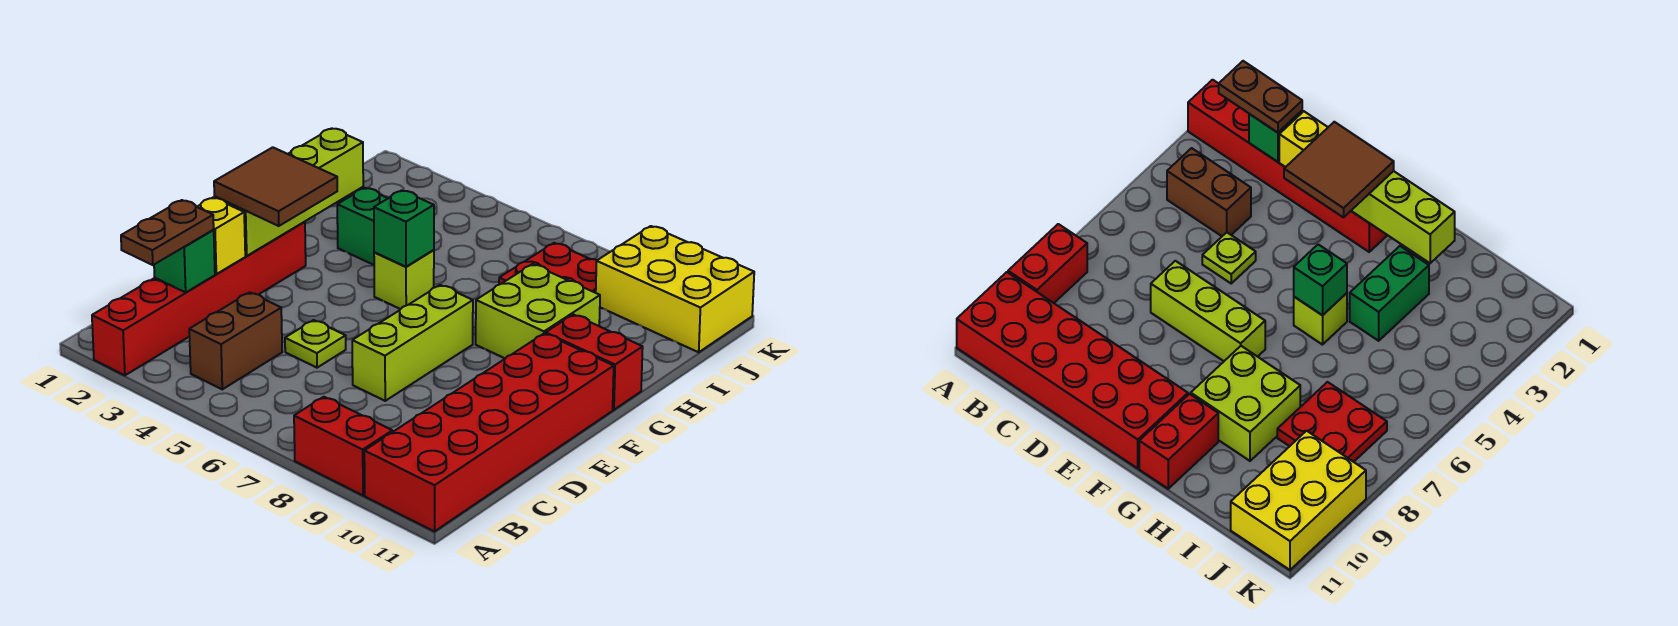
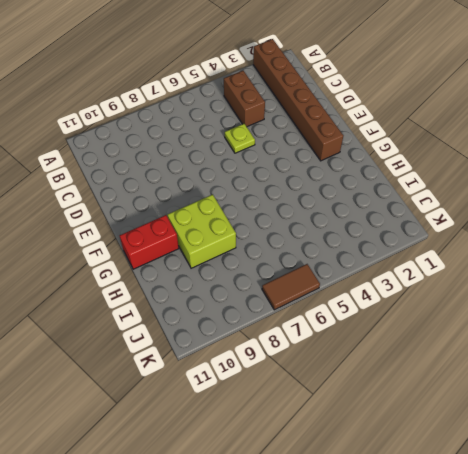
brown brick A2:F2 level 1 -> red brick A2:F2 level 1
brown tile K6:K7 level 1 -> none
none -> red brick A8:A9 level 1
none -> red brick A10:F11 level 1
none -> lime brick D7:F7 level 1

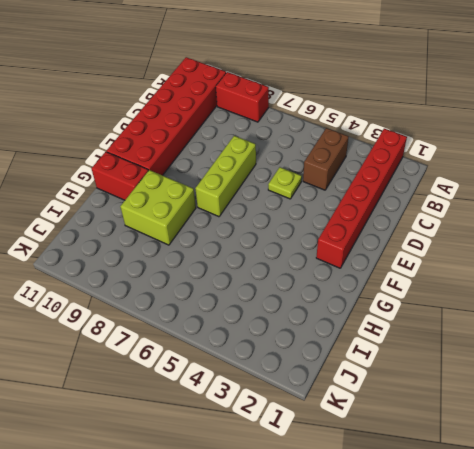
none -> lime brick G5 level 1
none -> green brick H3:H4 level 1
none -> red plate I7:J8 level 1

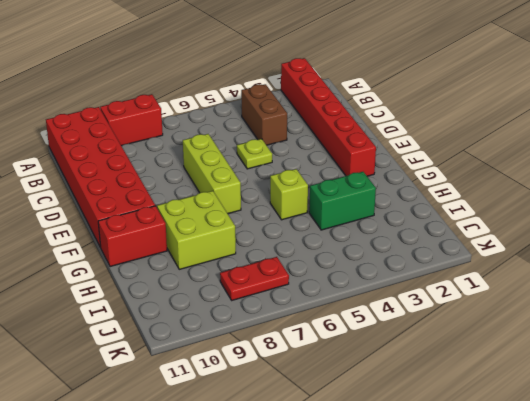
red plate J7:J8 level 1 -> red plate I7:J8 level 1
none -> yellow brick J9:K11 level 1
none -> green brick C2 level 2
none -> yellow brick D2 level 2

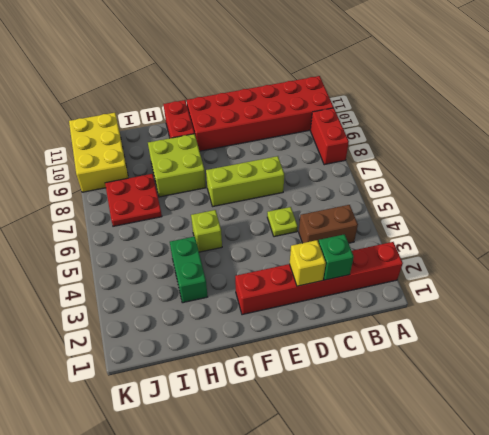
none -> lime brick E2:H2 level 2
none -> green brick G5 level 2
none -> brown plate B2:C2 level 3

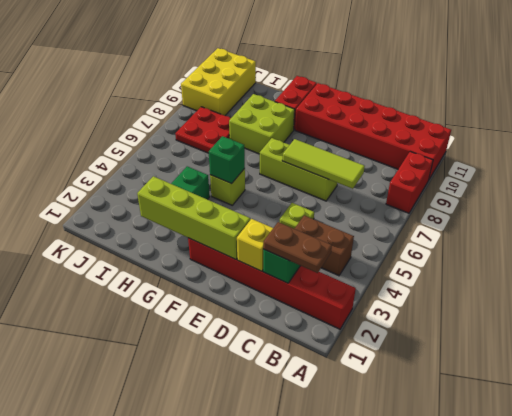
lime tile C7:E7 level 2 -> none
none -> brown tile E2:F3 level 3

